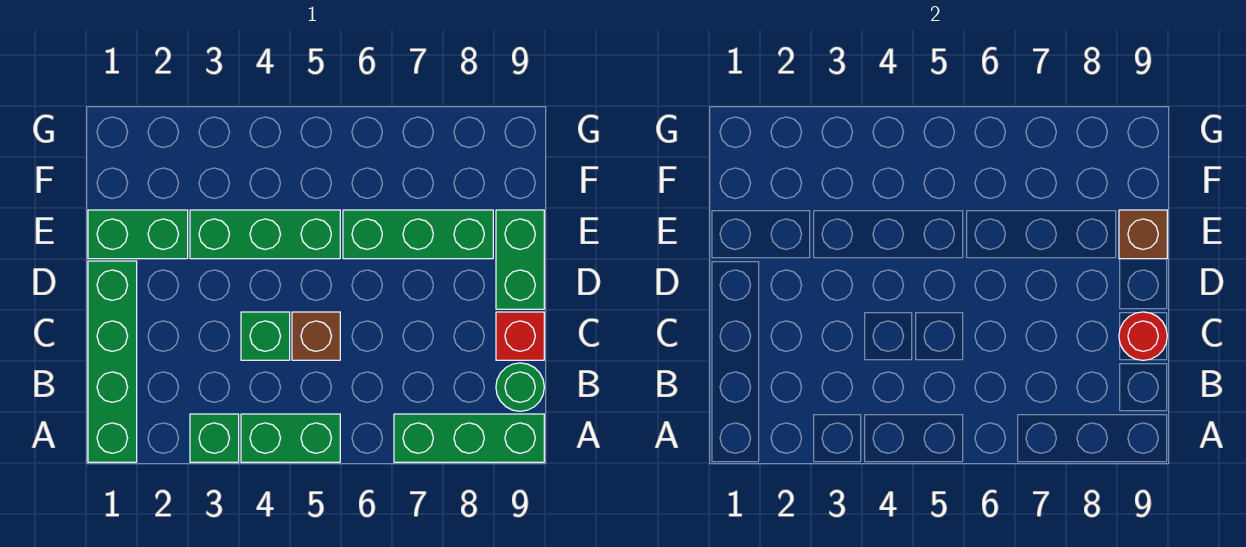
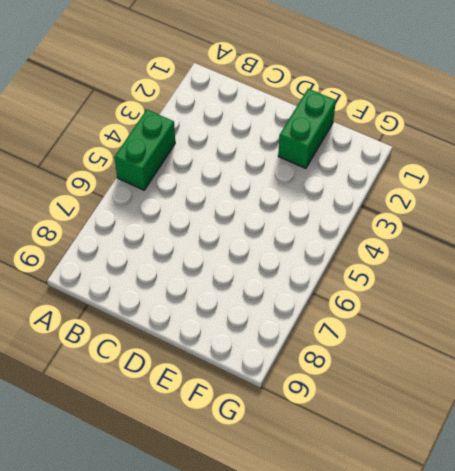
none -> green brick A1:D1 level 1
none -> green brick A3 level 1
none -> green brick A7:A9 level 1

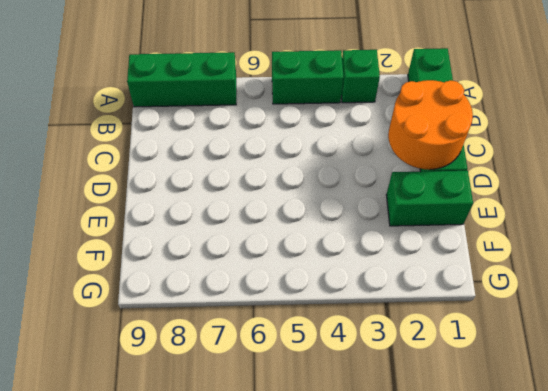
orange round brick C1:D2 level 2 -> none
none -> green round brick B9 level 1
none -> green brick C4 level 1
none -> brown brick C5 level 1

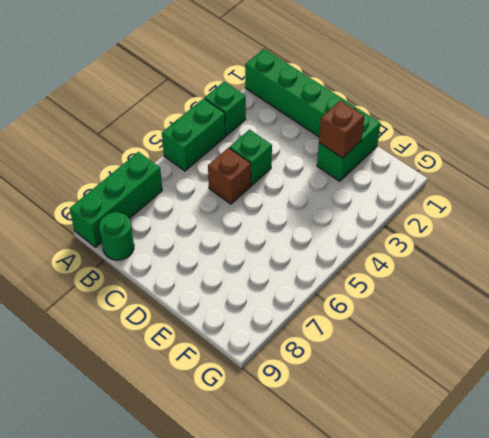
brown brick E2 level 2 -> brown brick E9 level 2
none -> red brick C9 level 1
none -> green brick D9:E9 level 1
none -> green brick E3:E5 level 1

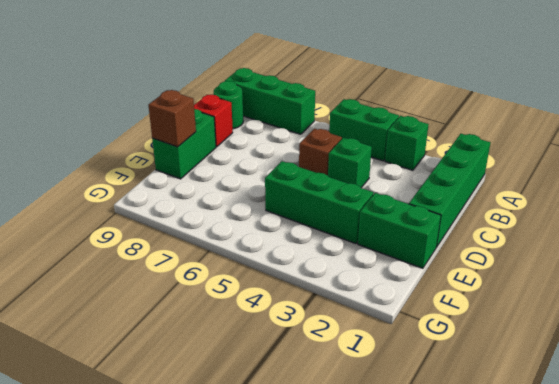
none -> green brick E6:E8 level 1
none -> red round brick C9 level 2

